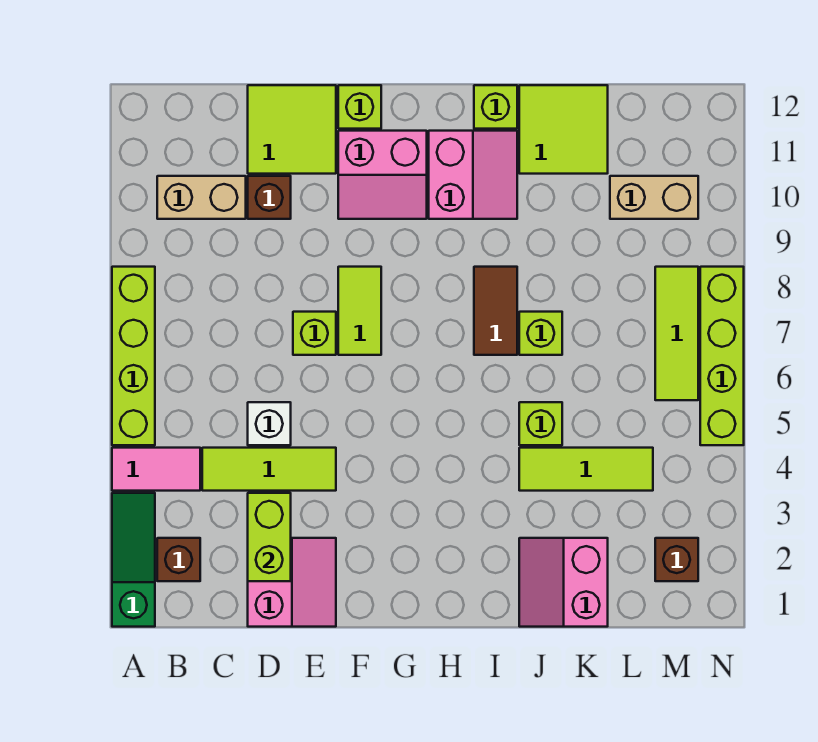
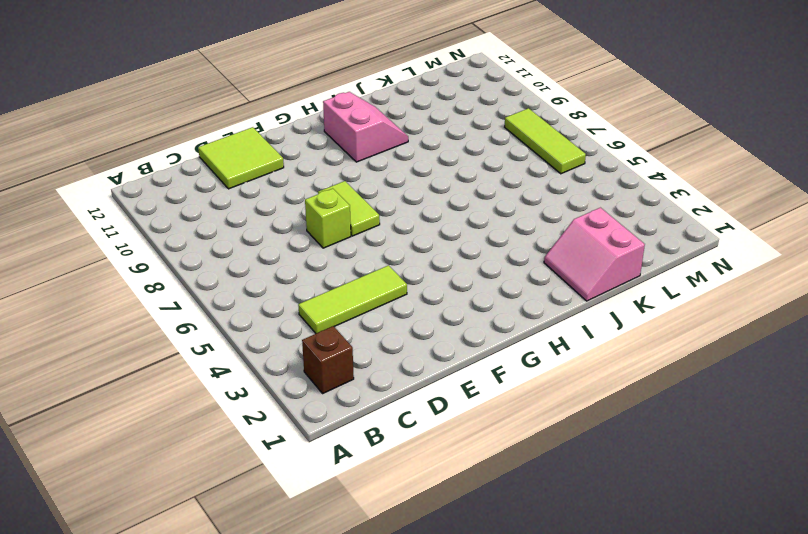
none -> green slope A1:A3 level 1 top 1
none -> pink tile A4:B4 level 1
none -> lime brick A5:A8 level 1

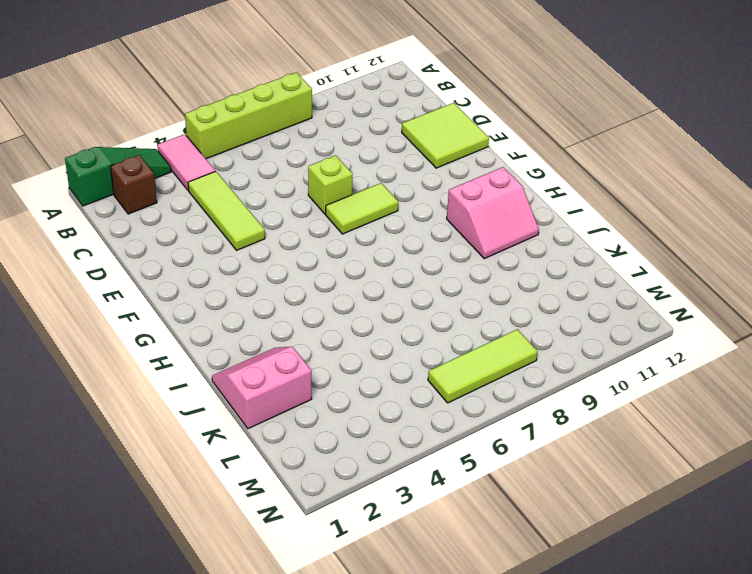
none -> tan brick B10:C10 level 1
none -> pink slope D1:E2 level 1 top D
none -> white brick D5 level 1

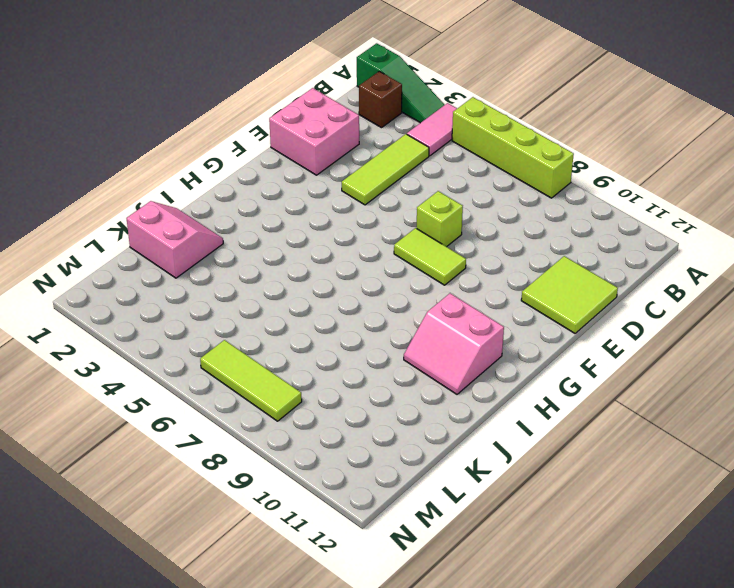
pink brick D1:E2 level 1 -> pink slope D1:E2 level 1 top D
none -> tan brick B10:C10 level 1
none -> white brick D5 level 1
none -> brown brick D10 level 1

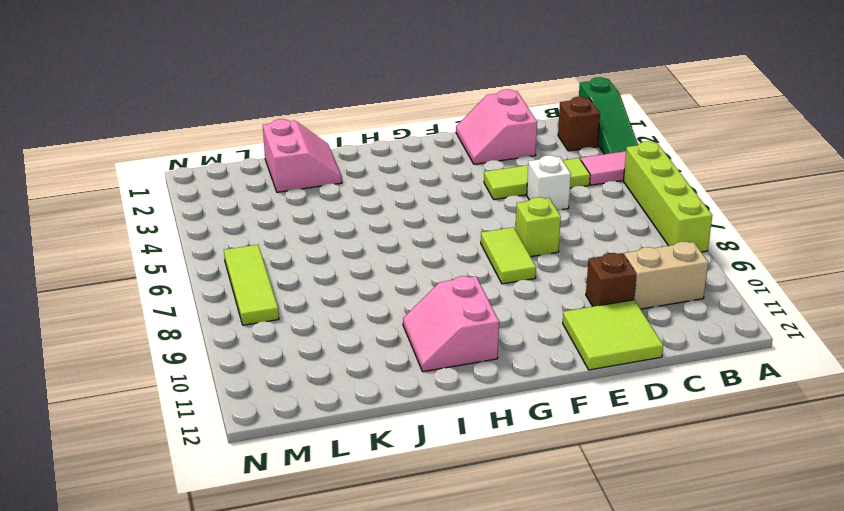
none -> pink slope F10:G11 level 1 top 11
none -> lime brick F12 level 1
none -> brown tile I7:I8 level 1

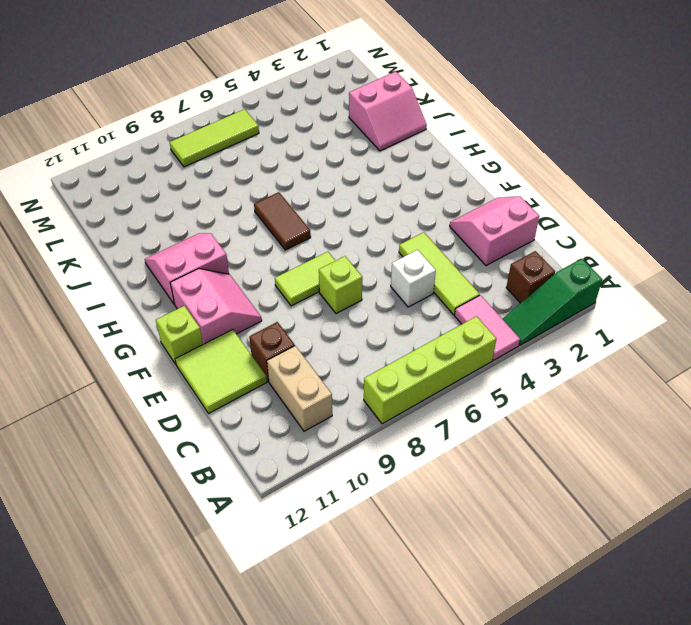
brown tile H7:I7 level 1 -> brown tile I7:I8 level 1
none -> lime brick I12 level 1
none -> lime tile J4:L4 level 1
none -> lime brick J5 level 1

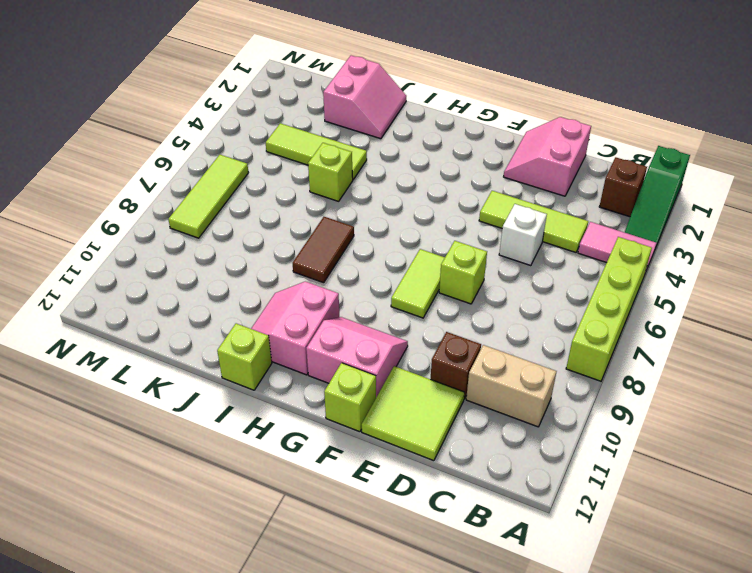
none -> lime brick J7 level 1
none -> lime tile J11:K12 level 1
none -> tan brick L10:M10 level 1

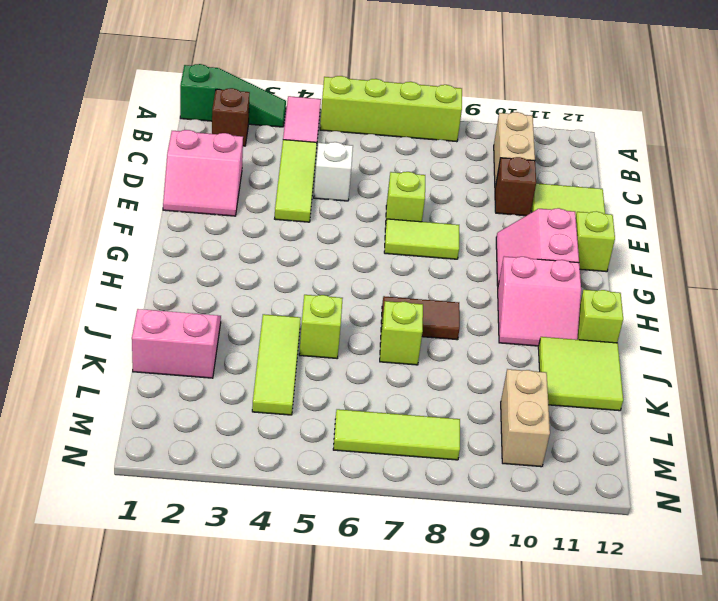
none -> brown brick M2 level 1
none -> lime brick N5:N8 level 1
none -> lime brick D2:D3 level 2

